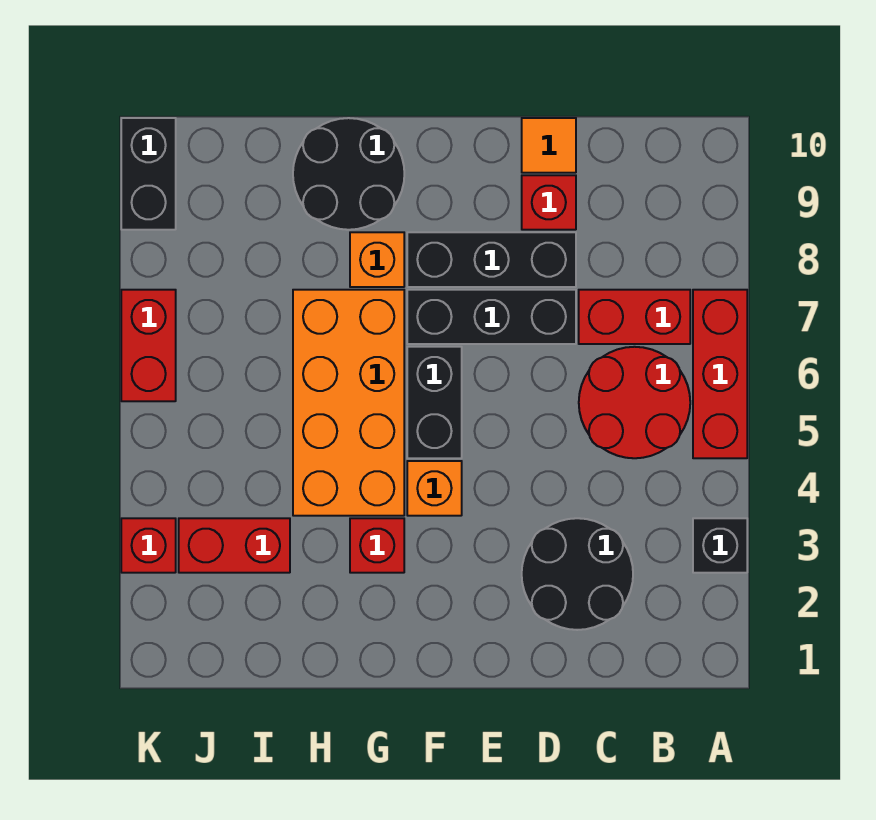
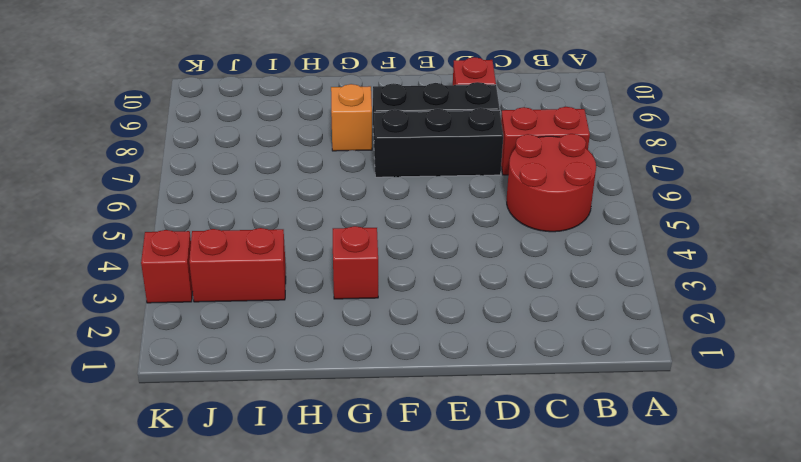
none -> black brick A3 level 1
none -> red brick A5:A7 level 1
none -> black round brick C2:D3 level 1

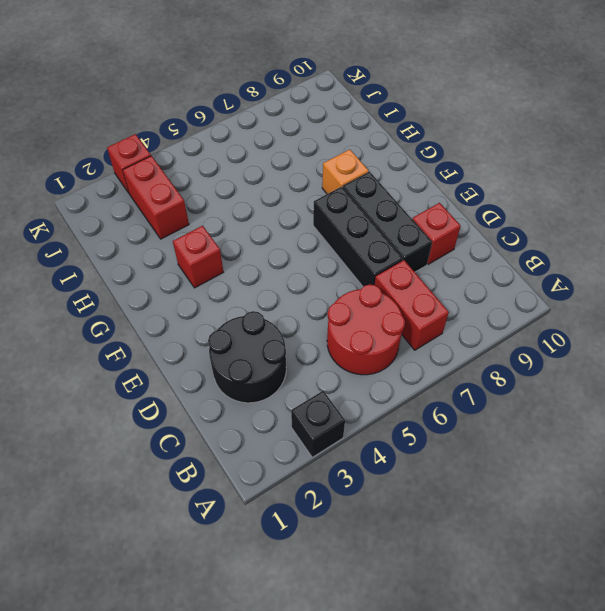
none -> red brick A5:A7 level 1
none -> orange tile D10 level 1
none -> orange brick F4 level 1

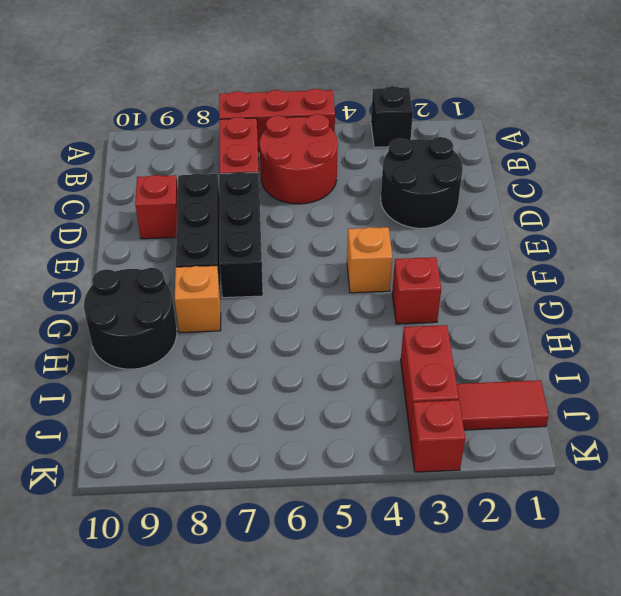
red tile J1:J2 level 1 -> none
none -> orange tile D10 level 1
none -> black brick F5:F6 level 1
none -> orange brick G4:H7 level 1

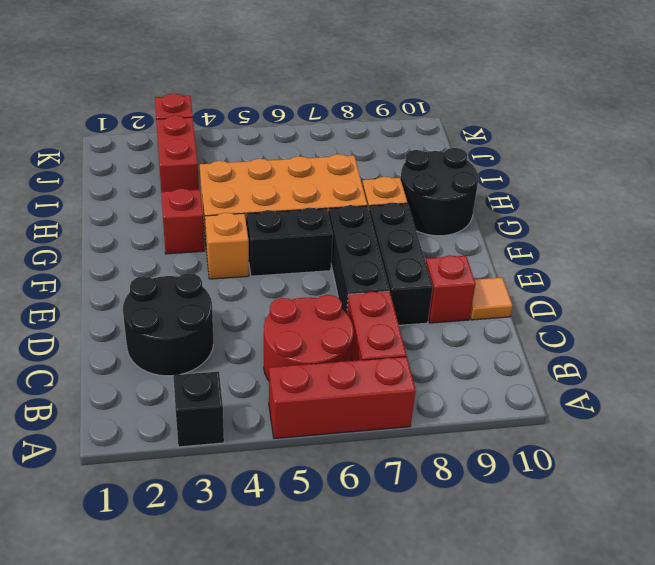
none -> red brick K6:K7 level 1
none -> black brick K9:K10 level 1

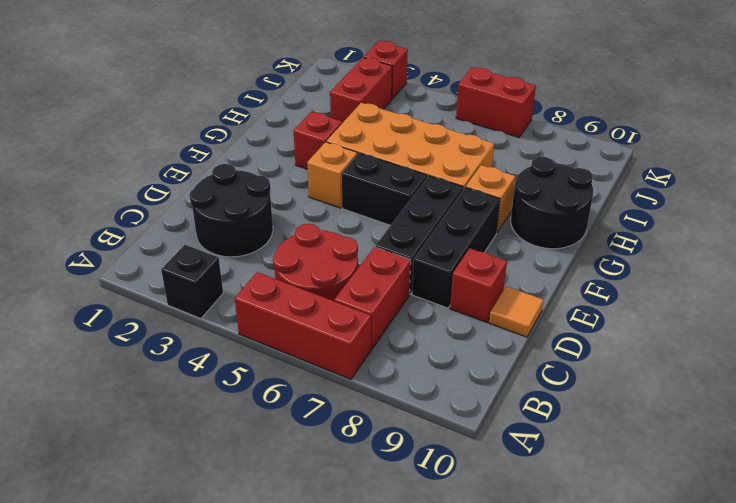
none -> black brick K9:K10 level 1

